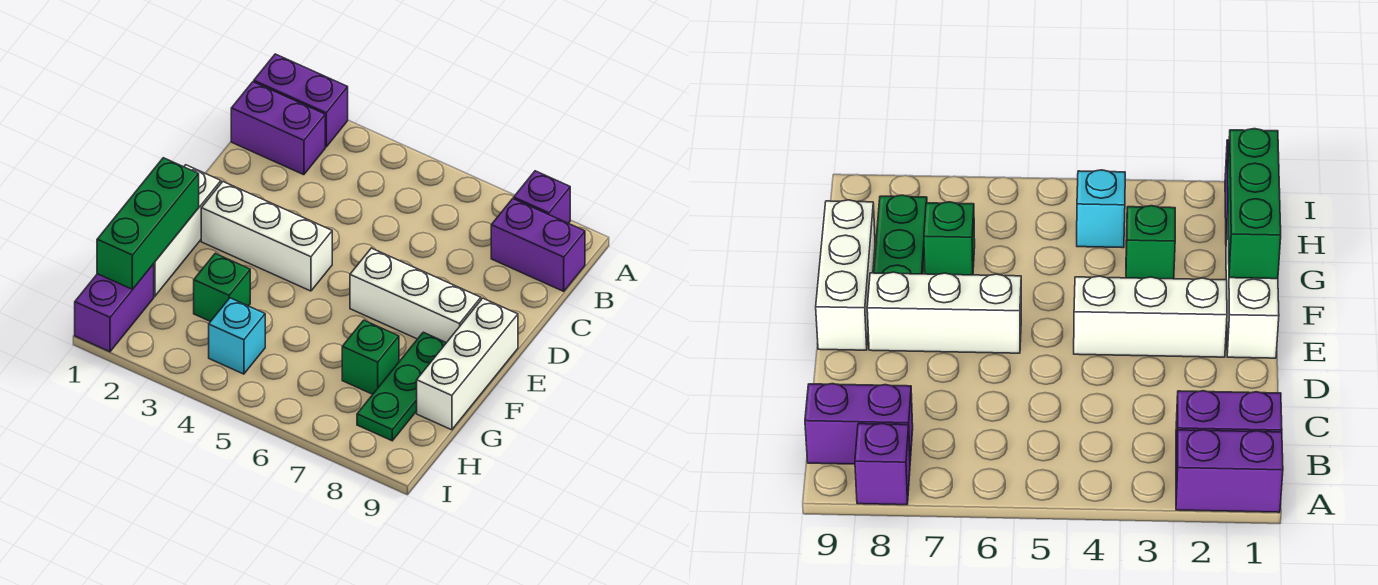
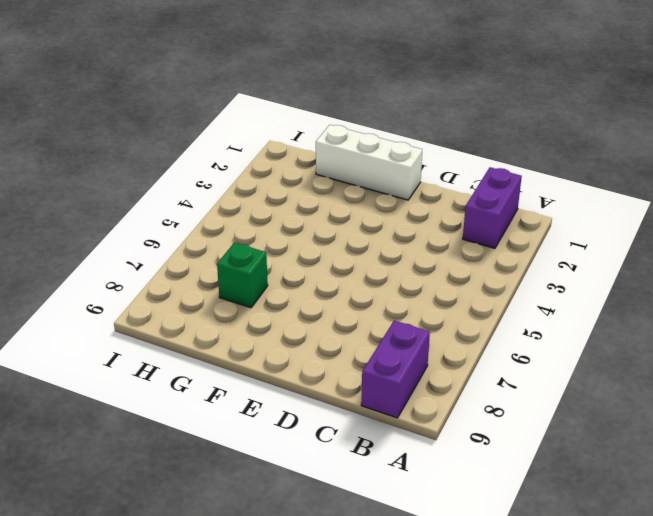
none -> purple brick A1:A2 level 1
none -> purple brick A8 level 1
none -> white brick E2:E4 level 1

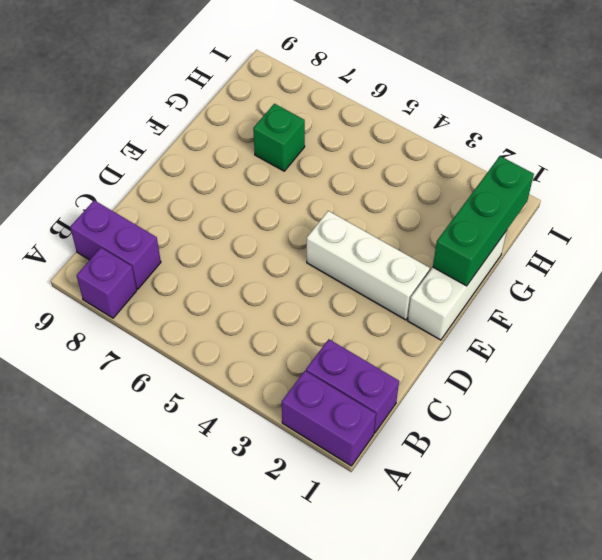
none -> white brick E6:E8 level 1
none -> white brick E9:G9 level 1
none -> green plate F8:H8 level 1

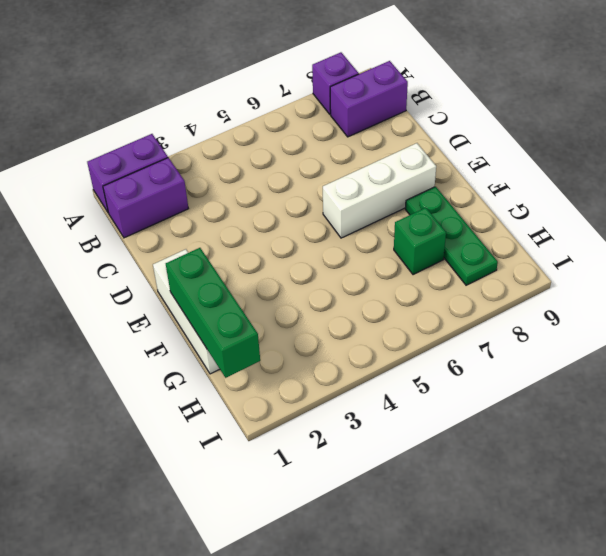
none -> white brick E2:E4 level 1
none -> white brick E9:G9 level 1
none -> green brick G3 level 1

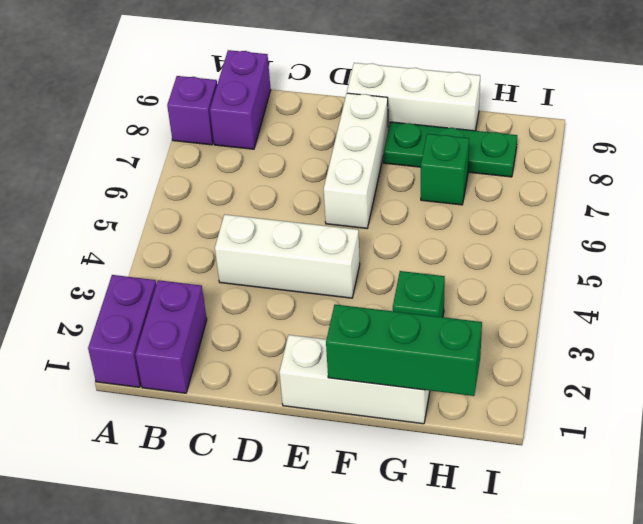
white brick C4:E4 level 1 -> white brick E2:E4 level 1
none -> purple brick H1:I1 level 1
none -> cyan brick H4 level 1

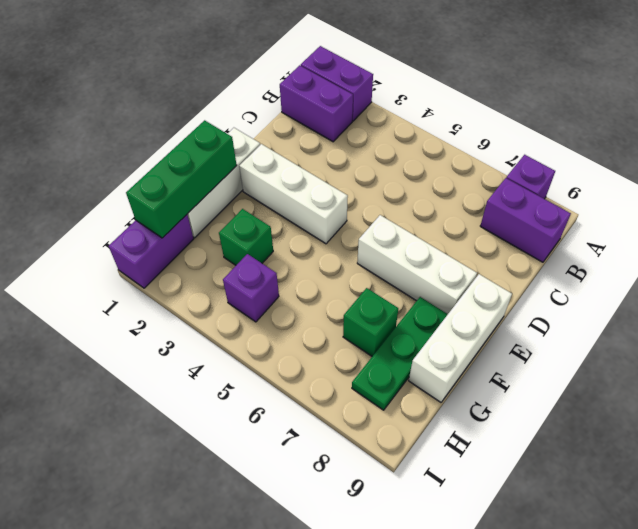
purple brick H4 level 1 -> cyan brick H4 level 1

